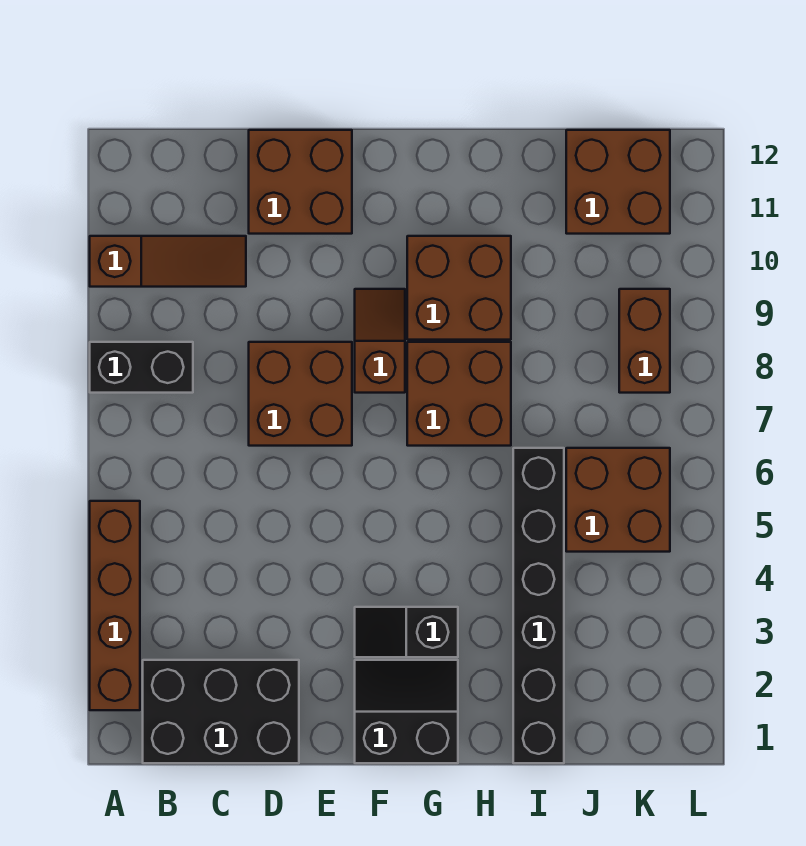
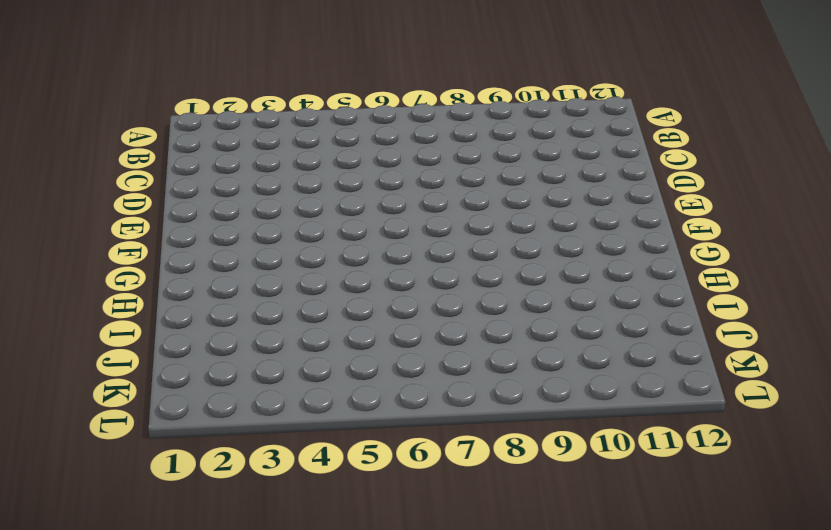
none -> brown brick A2:A5 level 1
none -> black brick A8:B8 level 1
none -> brown slope A10:C10 level 1 top A

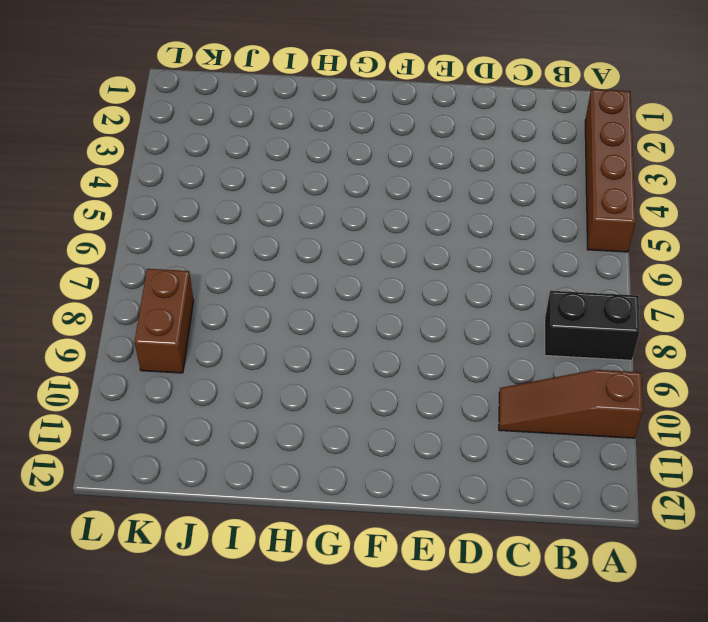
none -> black brick B1:D2 level 1
none -> brown brick D7:E8 level 1
none -> brown brick D11:E12 level 1

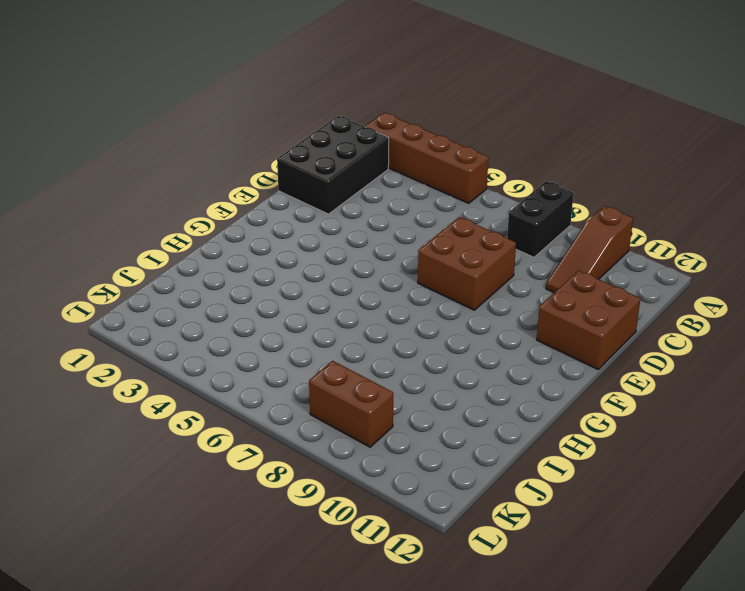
none -> black slope F1:G2 level 1 top 1
none -> black slope F3:G3 level 1 top G
none -> brown slope F8:F9 level 1 top 8

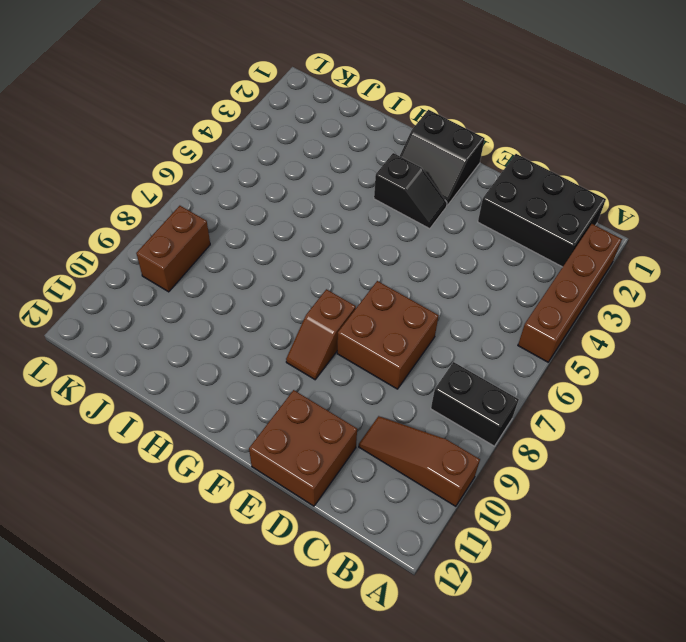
none -> brown brick G7:H8 level 1
none -> brown brick G9:H10 level 1
none -> black brick I1:I6 level 1

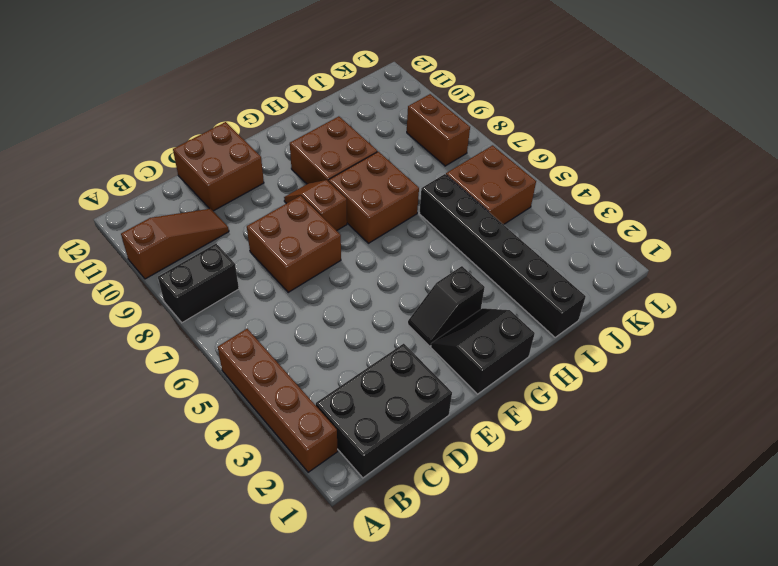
none -> brown brick J11:K12 level 1

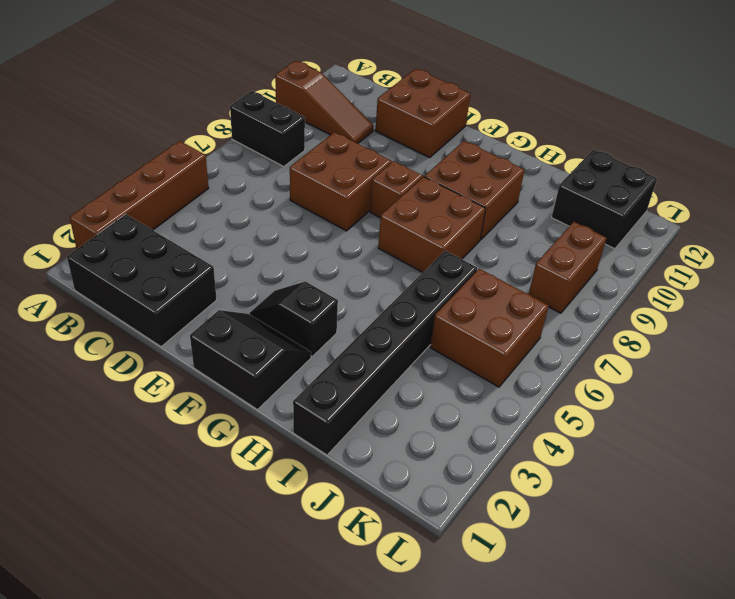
black brick J11:K12 level 1 -> brown brick J11:K12 level 1

